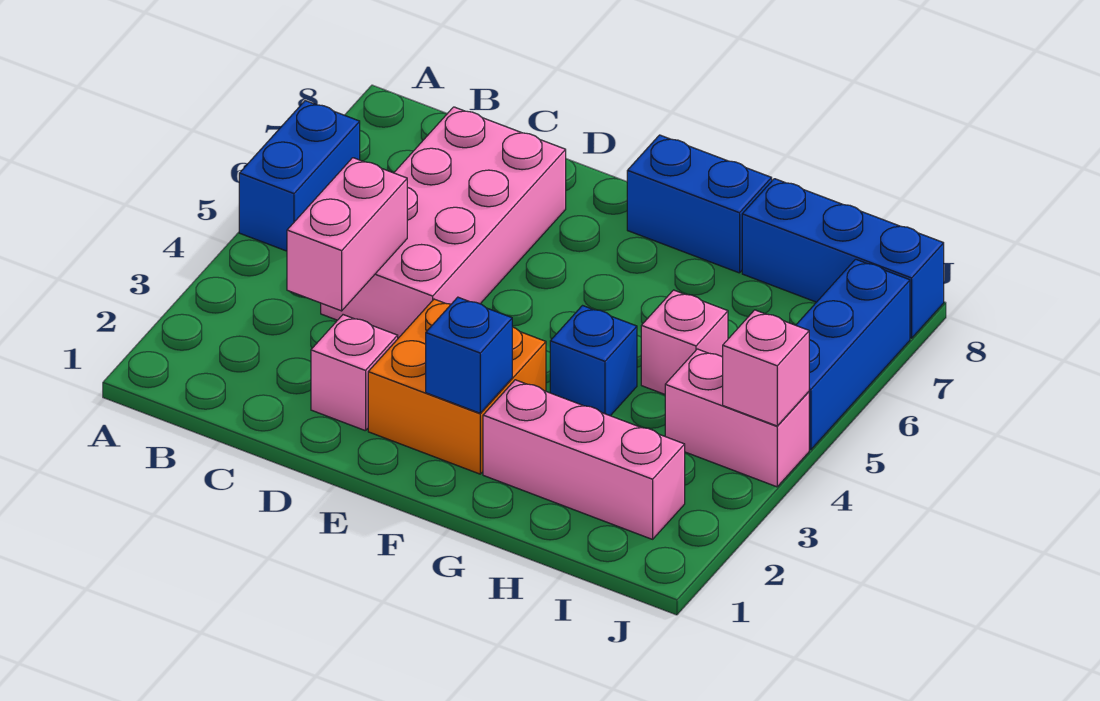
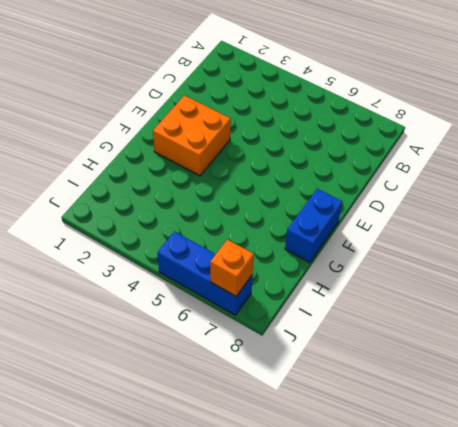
orange brick J7 level 2 -> none
none -> blue brick A5:A6 level 1
none -> pink brick C4:D7 level 1
none -> pink brick D2 level 1

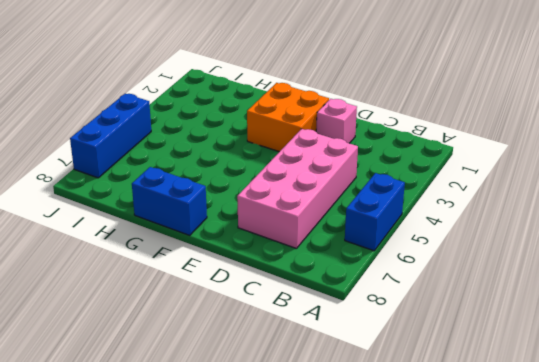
none -> pink brick G2:I2 level 1
none -> blue brick G4 level 1
none -> pink brick H5 level 1

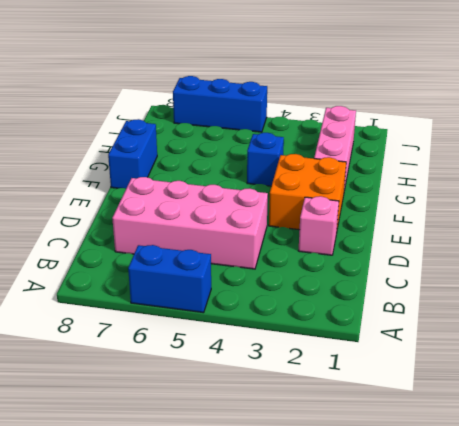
none -> pink brick H5 level 1
none -> blue brick H8:J8 level 1
none -> pink brick I4:J4 level 1

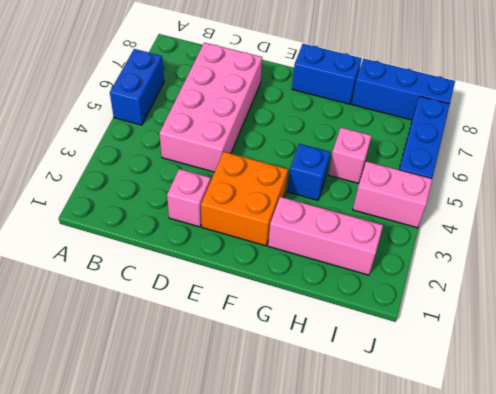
none -> pink brick C3:C4 level 2
none -> blue brick F2 level 2
none -> pink brick J4 level 2

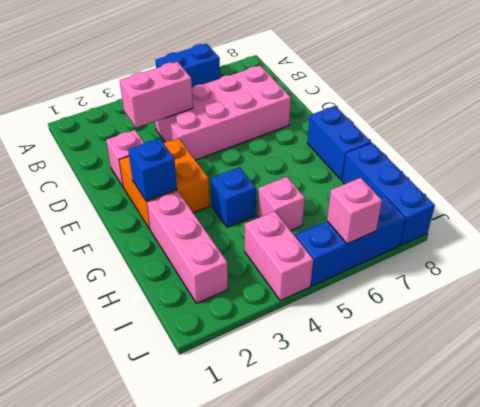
pink brick J6 level 2 -> pink brick J4 level 2

